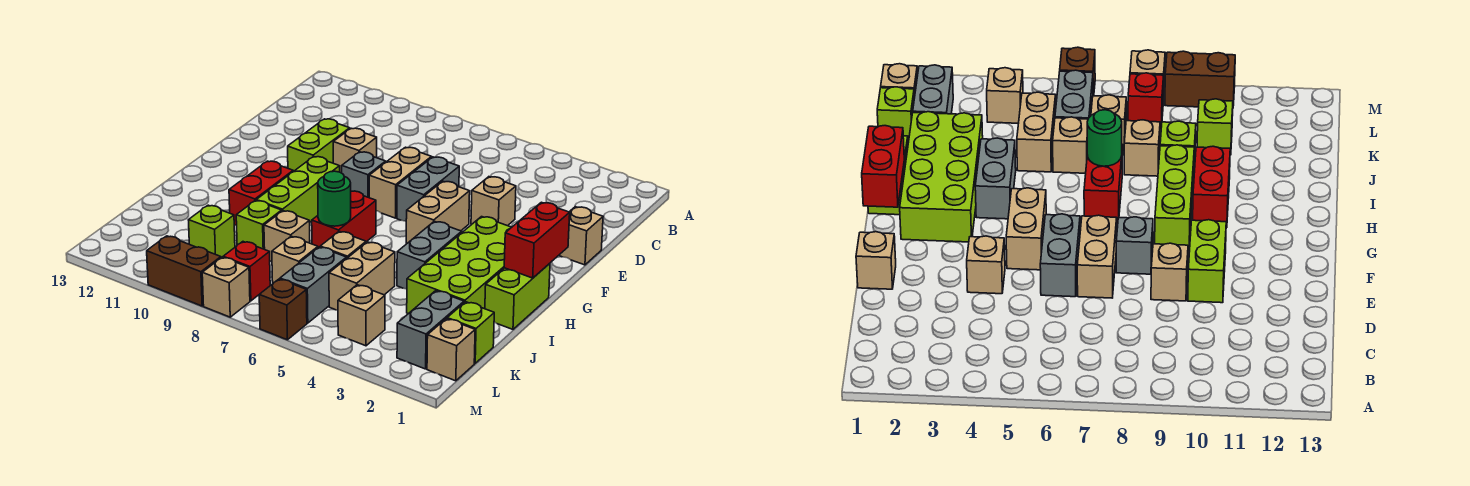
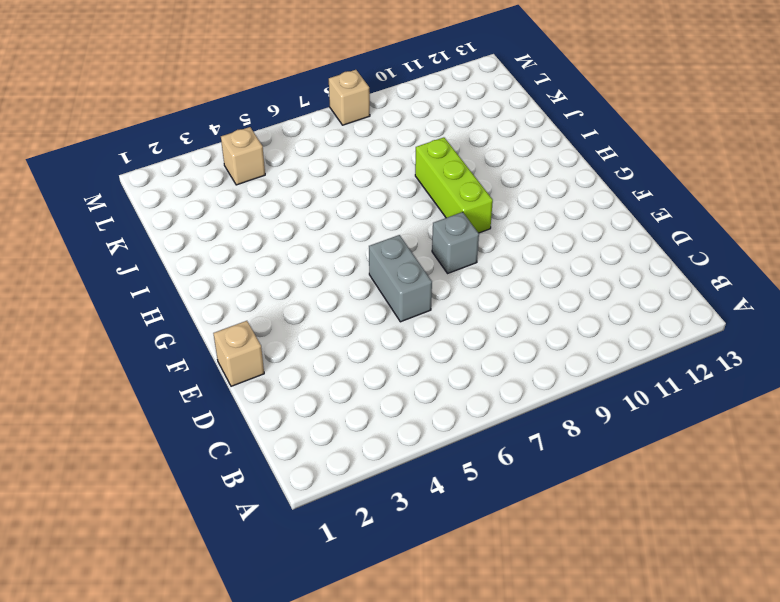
none -> tan brick E4 level 1
none -> tan brick E7:F7 level 1
none -> tan brick E9 level 1
none -> lime brick E10:F10 level 1

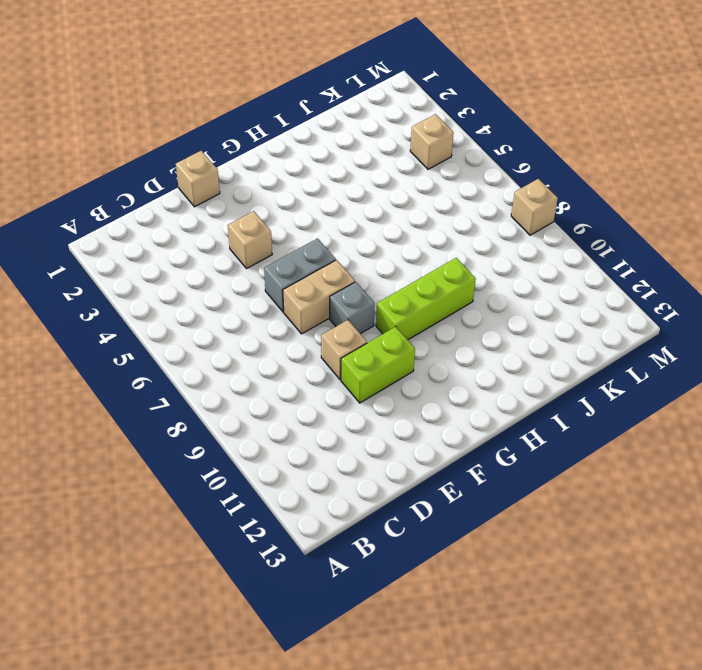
none -> tan brick F5:G5 level 1
none -> lime brick G2:J3 level 1
none -> lime brick H1:I1 level 1
none -> grey brick H4:I4 level 1

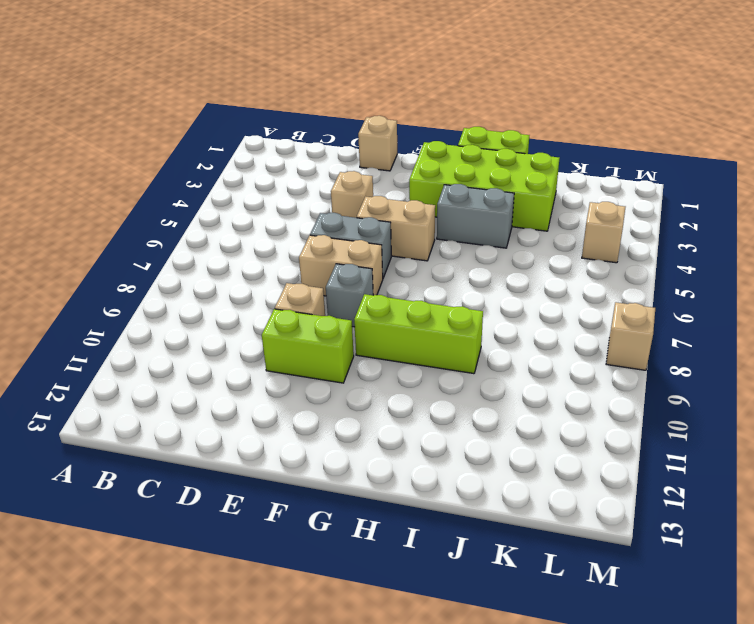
none -> red brick H7:I7 level 1
none -> red brick H10:I10 level 1
none -> tan brick J5:K5 level 1
none -> tan brick J6 level 1

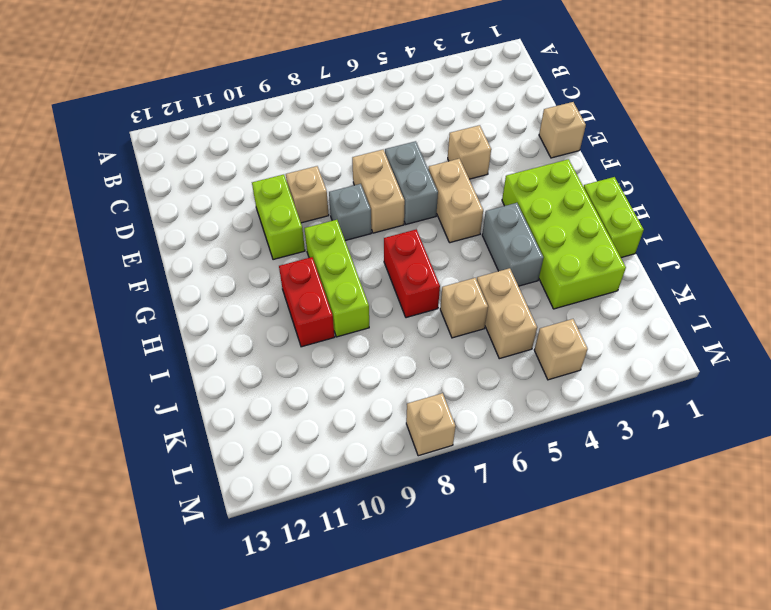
none -> tan brick J8 level 1
none -> lime brick J9 level 1
none -> lime brick K1 level 1
none -> grey brick K2:L2 level 1

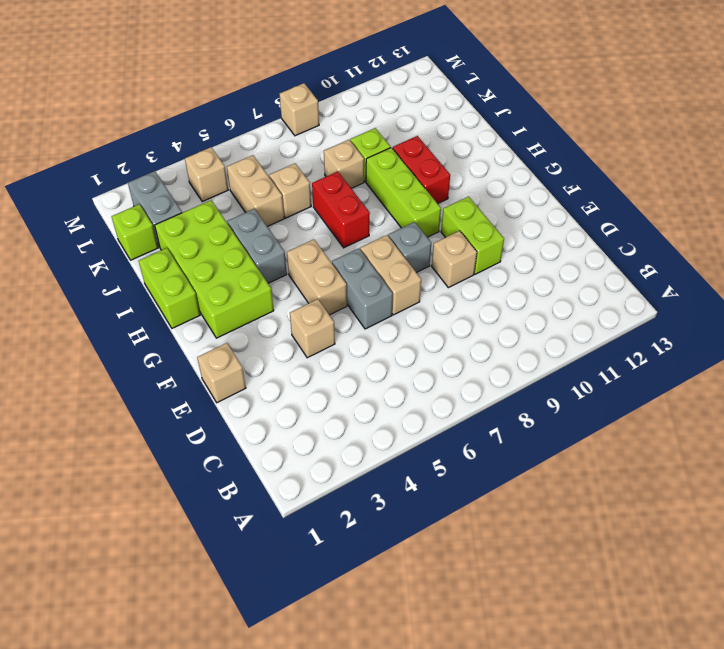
none -> grey brick K6:L6 level 1
none -> tan brick K7 level 1
none -> lime brick K10 level 1
none -> tan brick L1 level 1

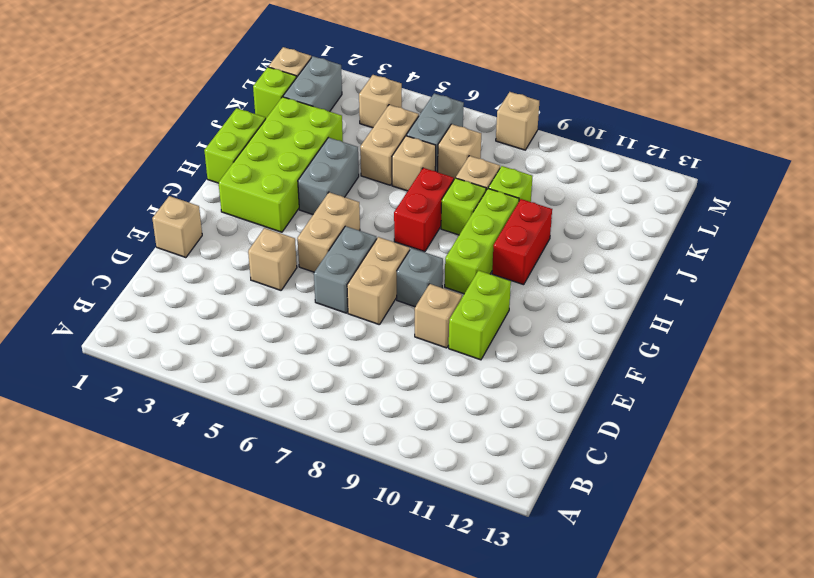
lime brick I8 level 1 -> lime brick K10 level 1
none -> red brick L8 level 1
none -> brown brick M6 level 1
none -> brown brick M9:M10 level 1
none -> red brick G1:H1 level 2

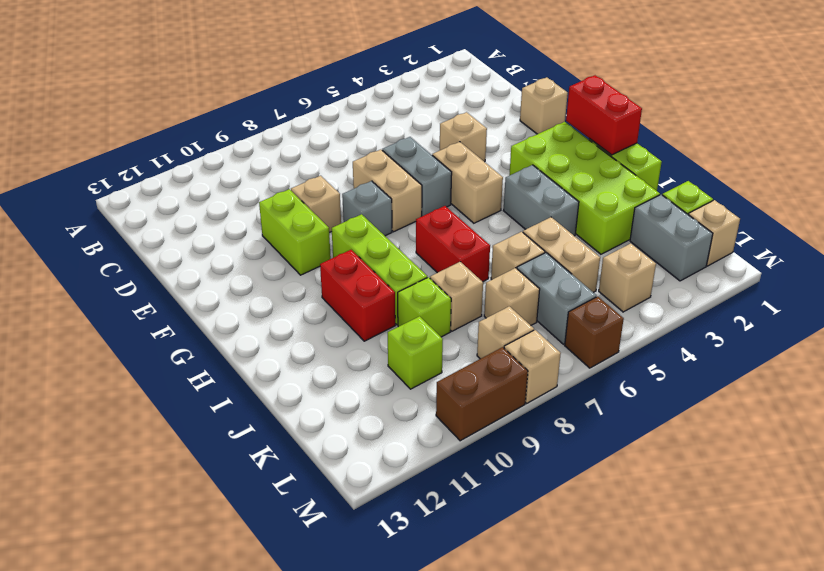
tan brick L8 level 1 -> red brick L8 level 1
none -> green round brick I7 level 2

